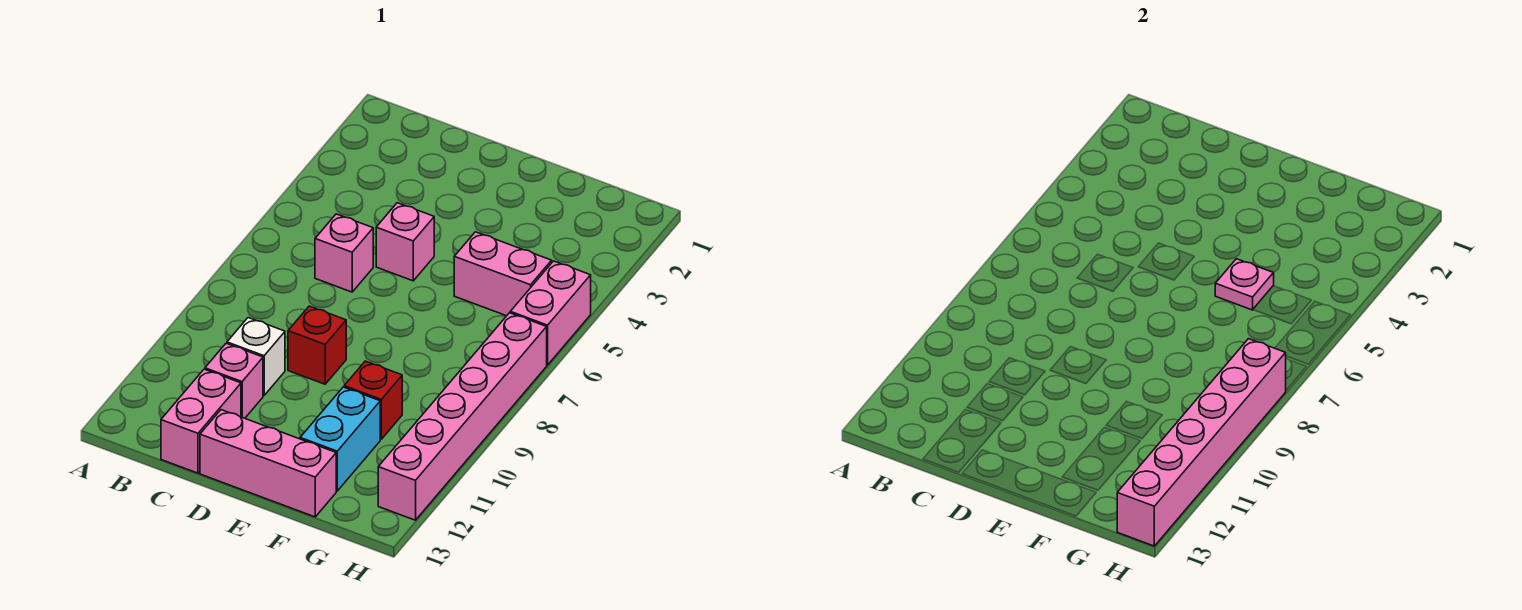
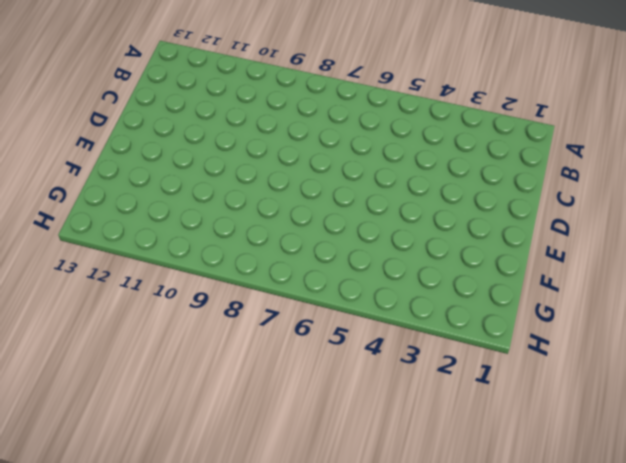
none -> pink brick C6 level 1
none -> white brick C10 level 1
none -> pink brick C11 level 1

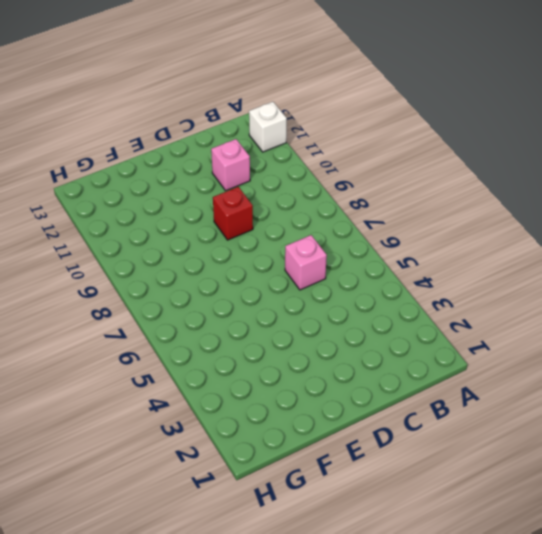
white brick A12 level 1 -> white brick C10 level 1
none -> pink brick C12:C13 level 1
none -> pink brick D5 level 1
none -> pink brick D13:F13 level 1

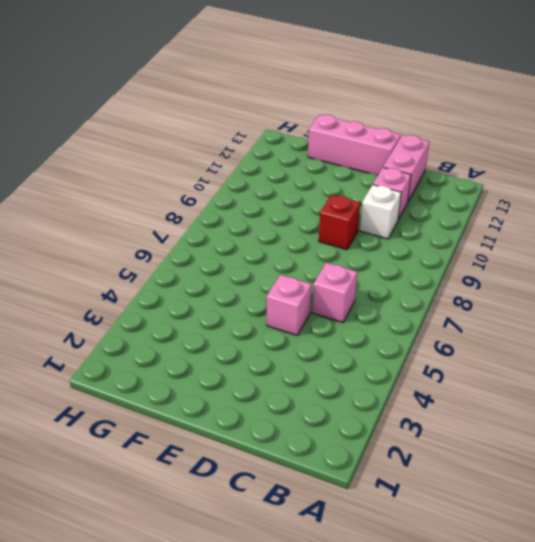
none -> pink brick F5:G5 level 1
none -> red brick F10 level 1
none -> cyan brick F11:F12 level 1

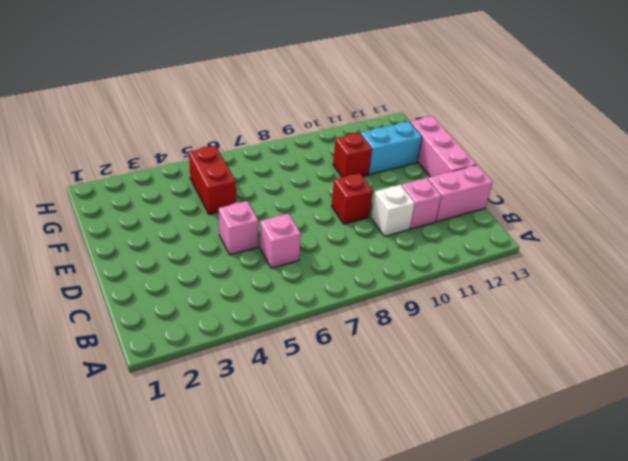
red brick F5:G5 level 1 -> pink brick F5:G5 level 1
none -> pink brick H5:H6 level 1
none -> pink brick H7:H12 level 1
none -> pink plate F5 level 2

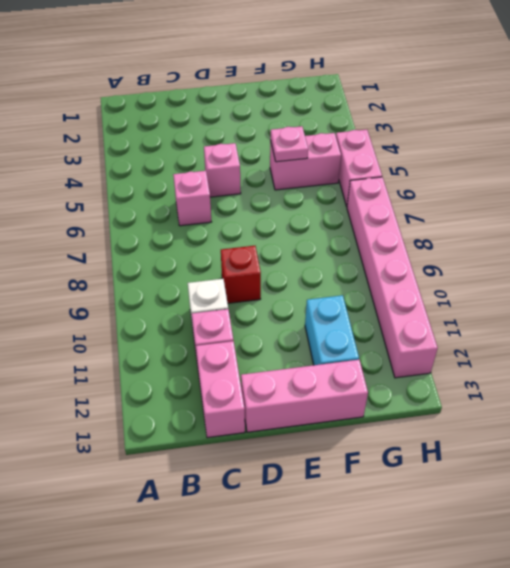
none -> red brick F10 level 1
none -> pink brick H8:H13 level 2

